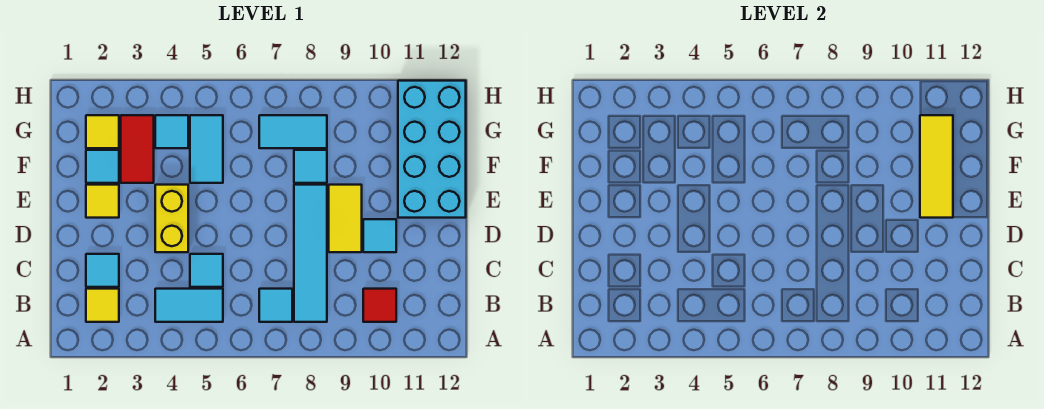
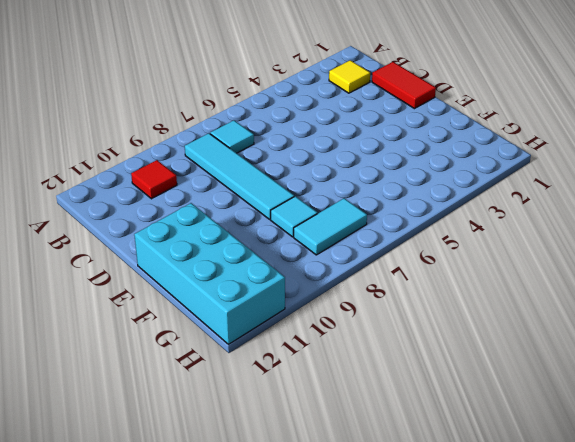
red tile C1:D1 level 1 -> red tile F3:G3 level 1
none -> cyan tile B4:B5 level 1
none -> cyan tile C2 level 1
none -> cyan tile C5 level 1

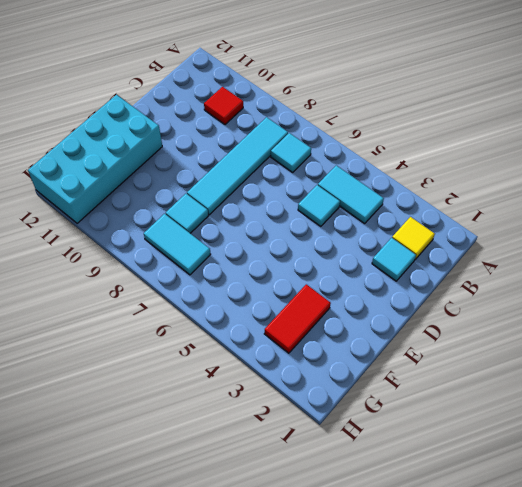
none -> yellow brick D4:E4 level 1
none -> yellow tile D9:E9 level 1
none -> cyan tile D10 level 1

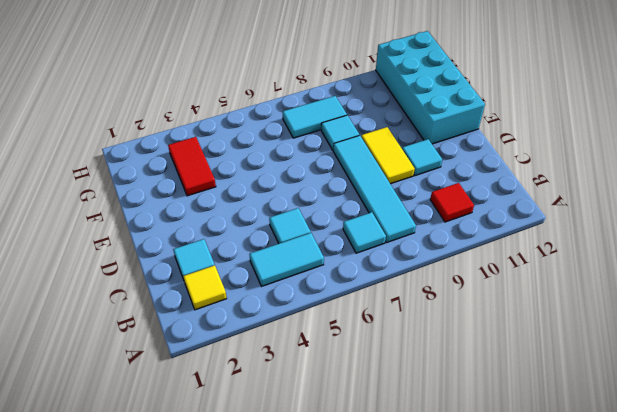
none -> yellow brick D4:E4 level 1
none -> yellow tile E2 level 1
none -> cyan tile F2 level 1

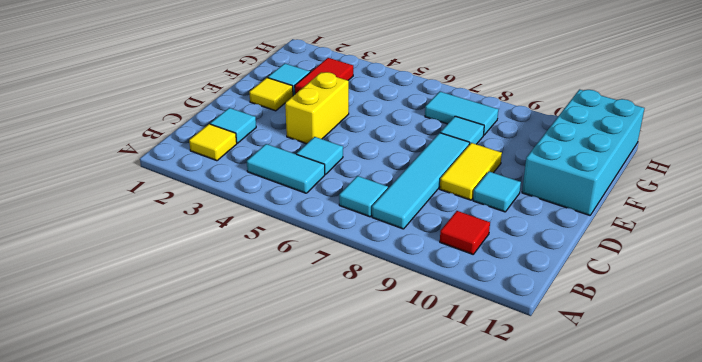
none -> cyan tile F5:G5 level 1
none -> yellow tile G2 level 1
none -> cyan tile G4 level 1

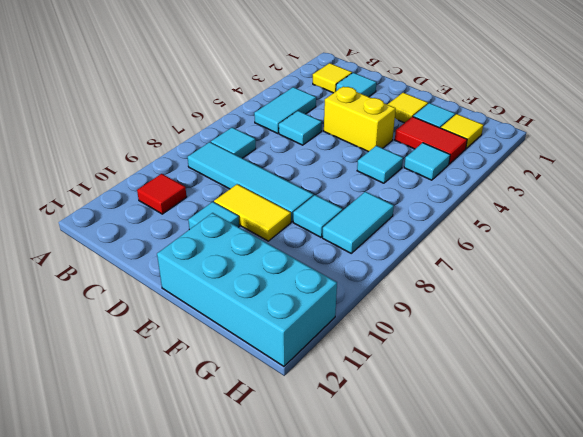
cyan tile F5 level 1 -> cyan tile F5:G5 level 1
none -> yellow tile E11:G11 level 2

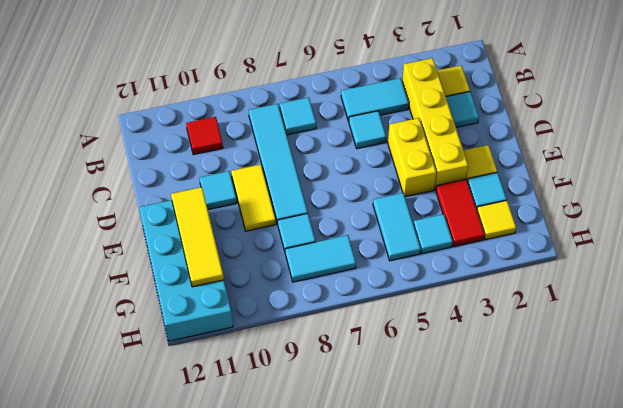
yellow brick B3:E3 level 1 -> none

